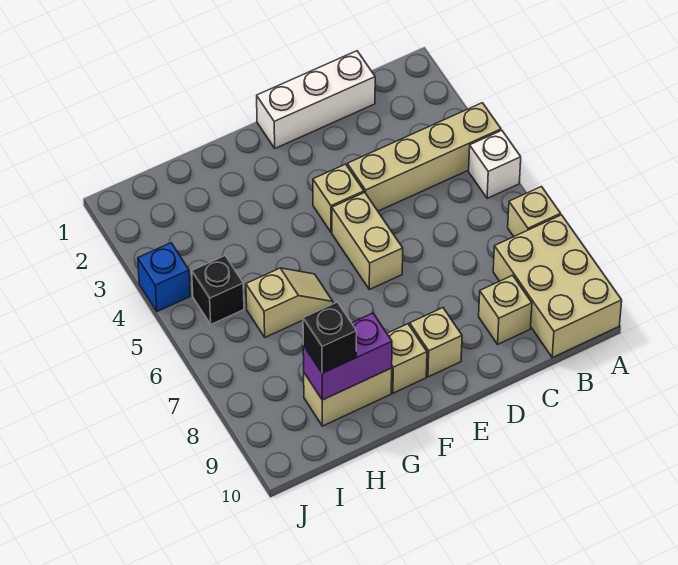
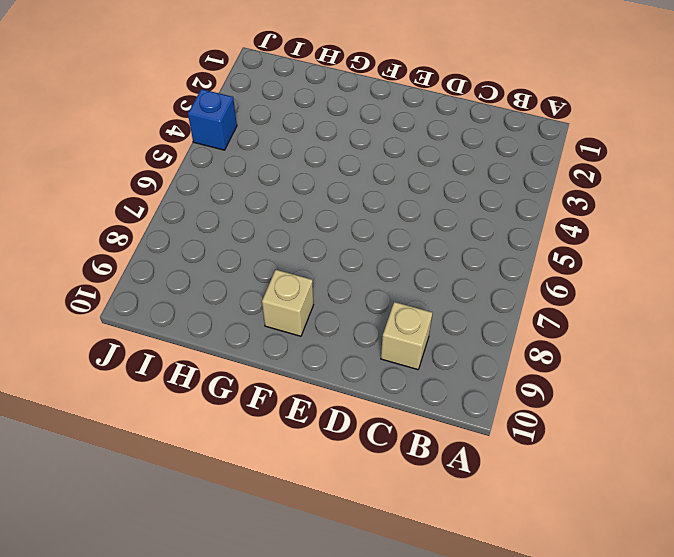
none -> tan brick A4:D4 level 1
none -> white brick A5 level 1
none -> tan brick A7 level 1

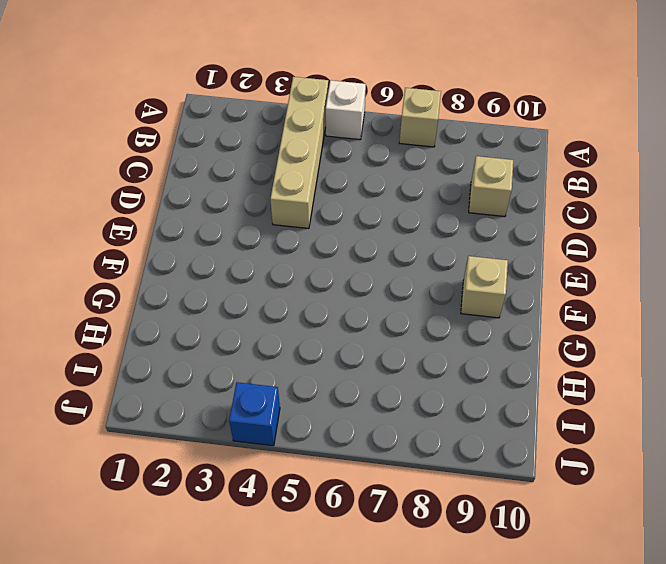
none -> tan brick A8:B10 level 1
none -> white brick C1:E1 level 1
none -> tan brick E4 level 1

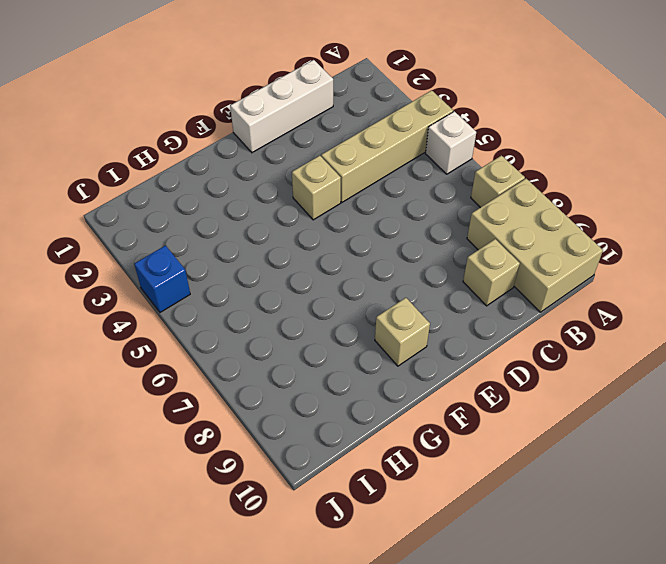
none -> tan brick E5:E6 level 1
none -> tan brick E9 level 1
none -> tan slope G6:H6 level 1 top H

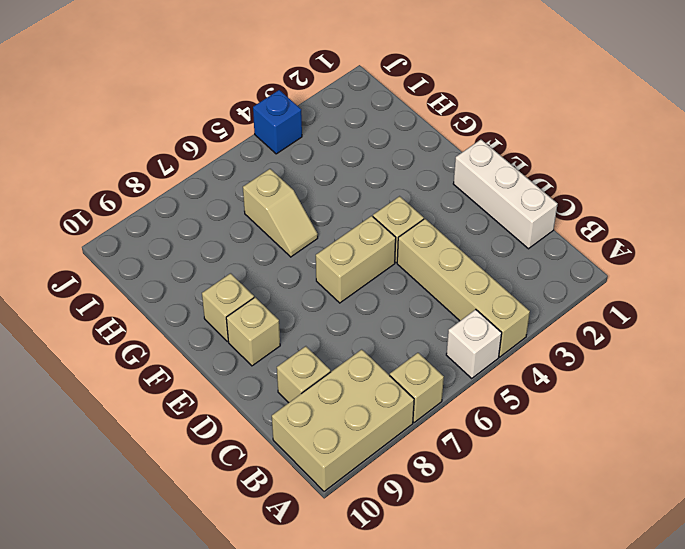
none -> tan brick G9:H9 level 1
none -> black brick I5 level 1
none -> purple brick G9:H9 level 2

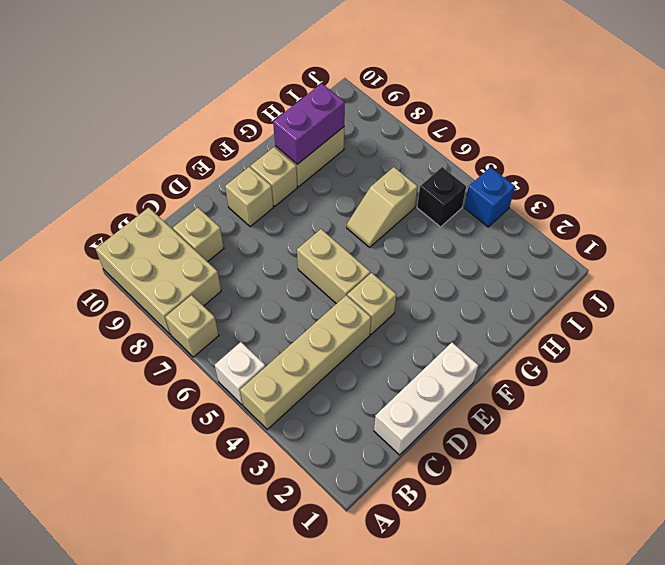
none -> black brick H9 level 3

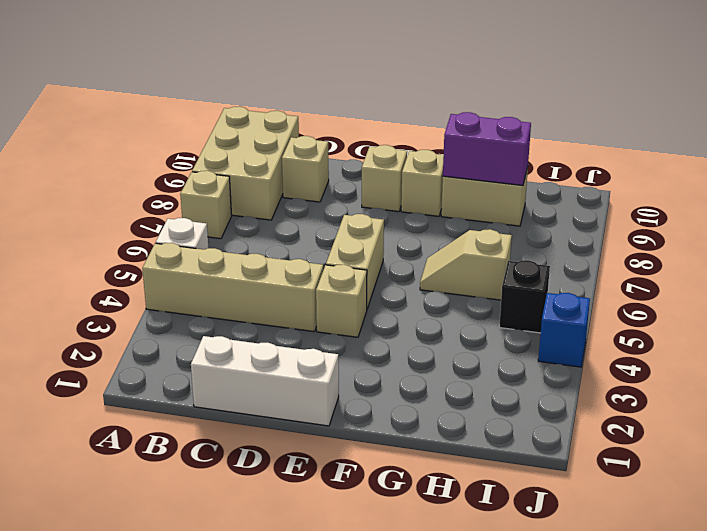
none -> black brick H9 level 3

